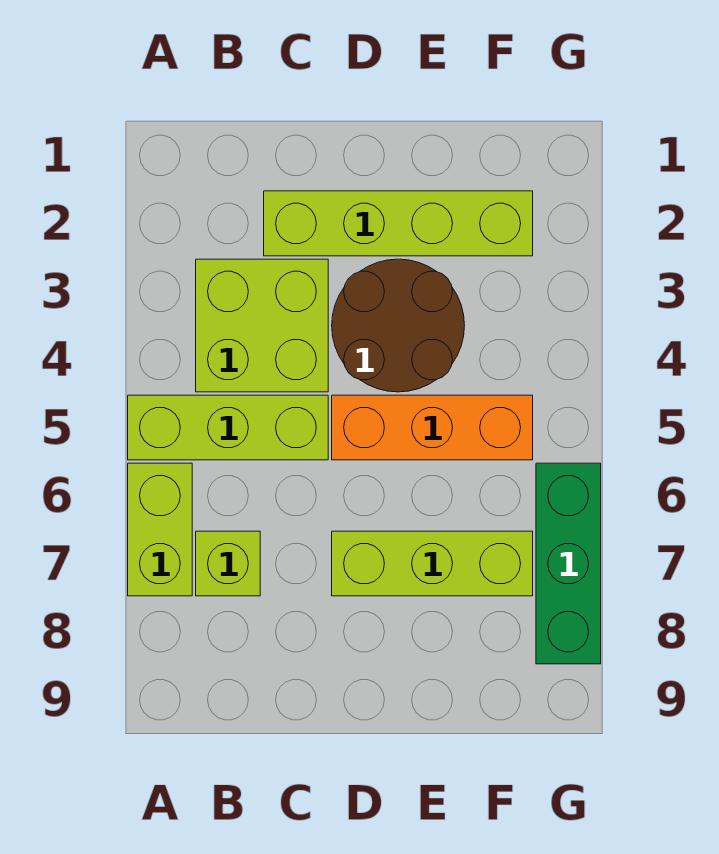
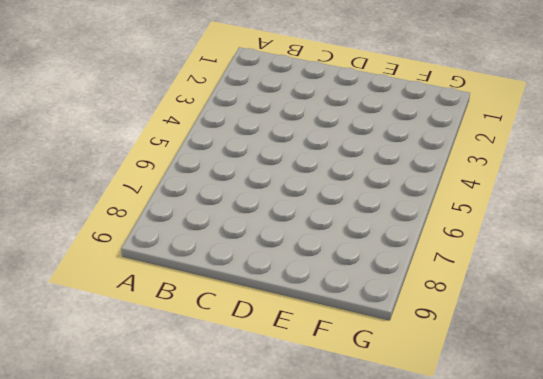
none -> lime brick A5:C5 level 1
none -> lime brick A6:A7 level 1

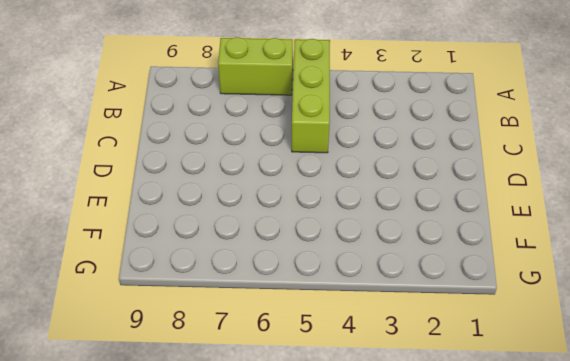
none -> lime brick B3:C4 level 1
none -> lime brick B7 level 1

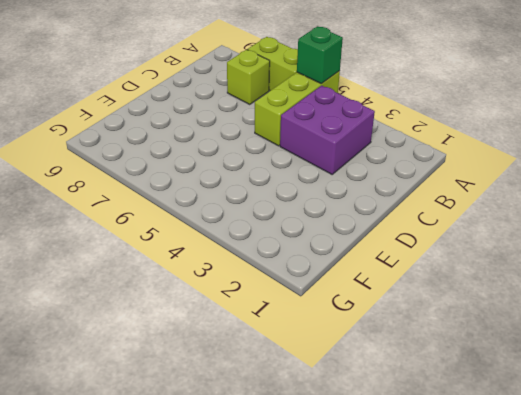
green brick A5 level 2 -> none
purple brick B3:C4 level 1 -> lime brick B3:C4 level 1
none -> lime brick C2:F2 level 1
none -> brown round brick D3:E4 level 1

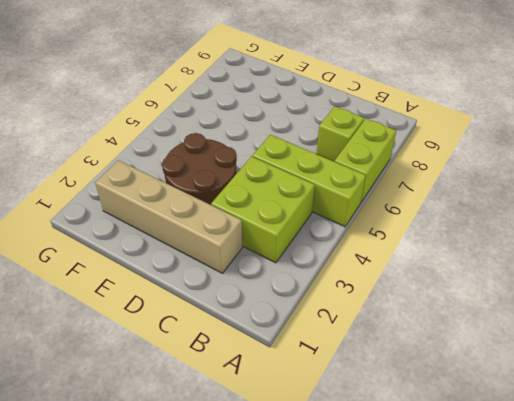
tan brick C2:F2 level 1 -> lime brick C2:F2 level 1
none -> orange brick D5:F5 level 1
none -> lime brick D7:F7 level 1

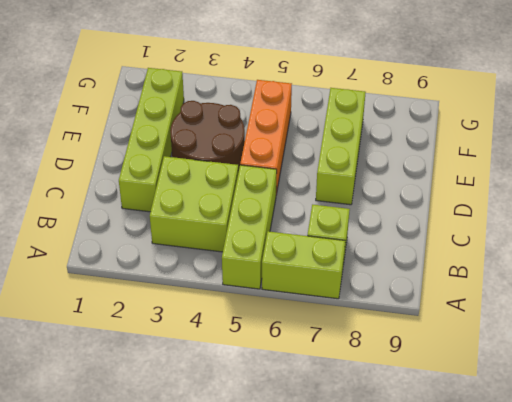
none -> green brick G6:G8 level 1

